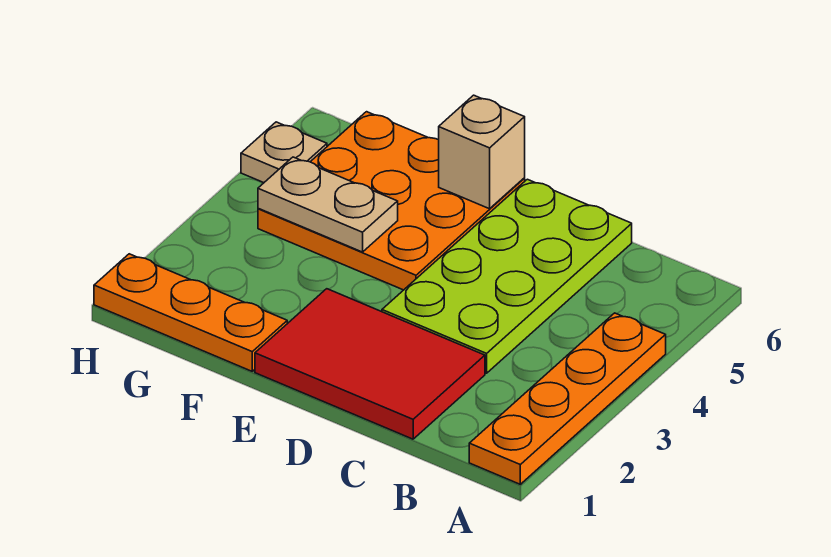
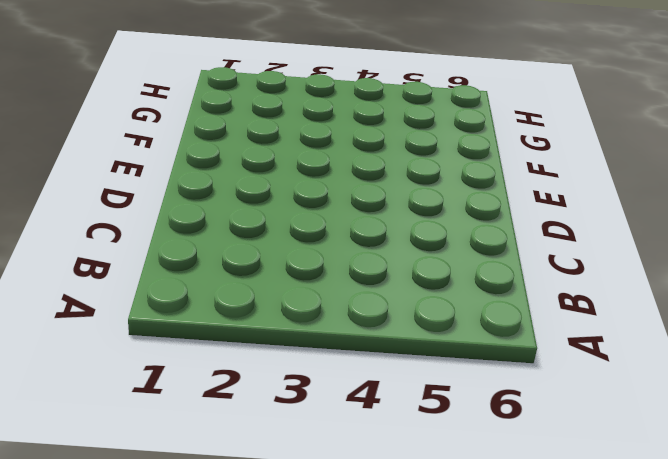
none -> orange plate A1:A4 level 1
none -> red tile C1:E2 level 1

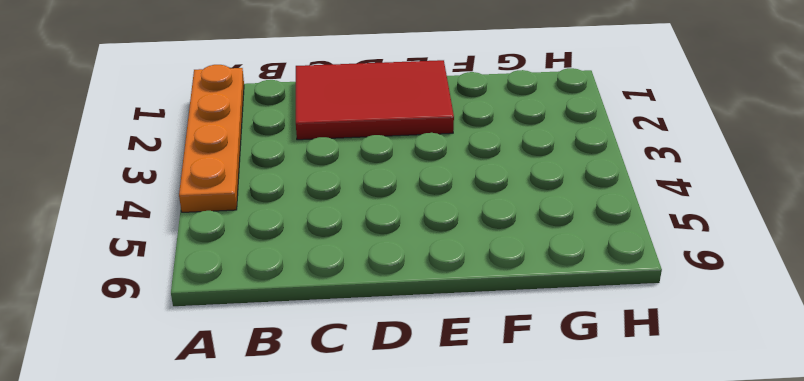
none -> lime plate C3:D6 level 1
none -> orange plate E4:G6 level 1

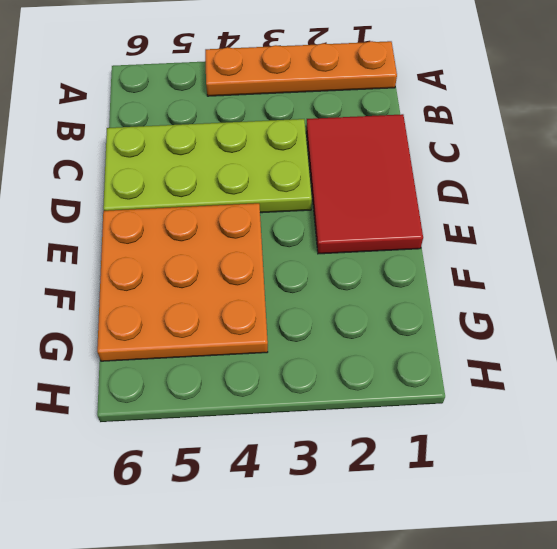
none -> orange plate F1:H1 level 1
none -> tan plate H5 level 1

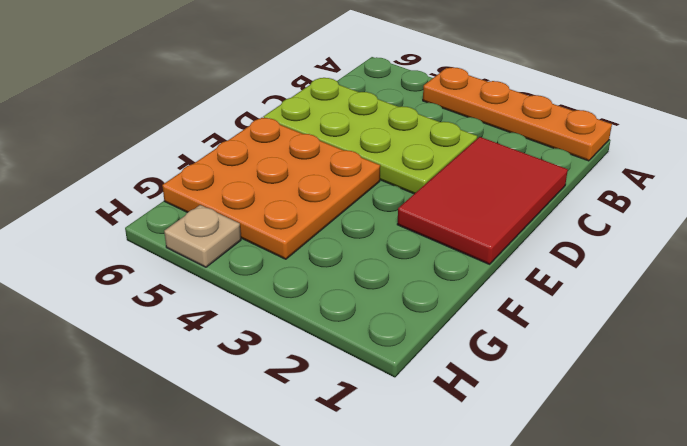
none -> orange plate F1:H1 level 1
none -> tan brick E6 level 2

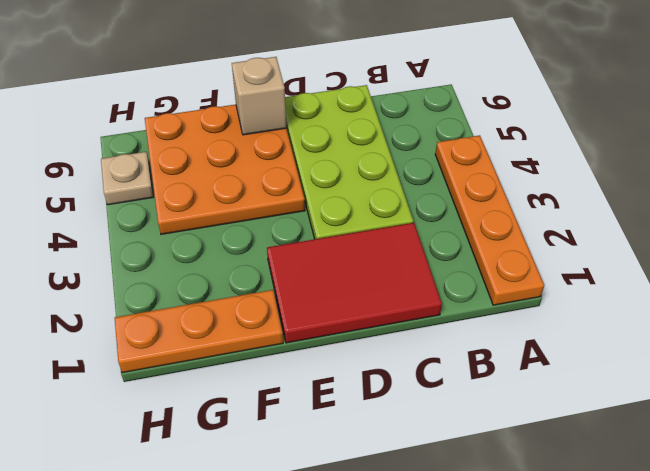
none -> tan plate F4:G4 level 2

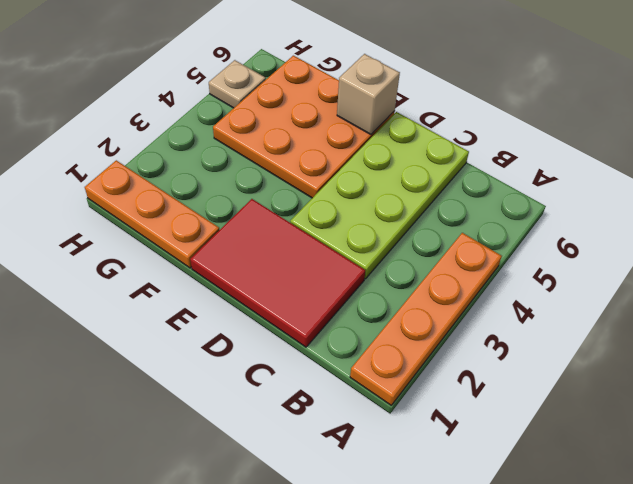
none -> tan plate F4:G4 level 2

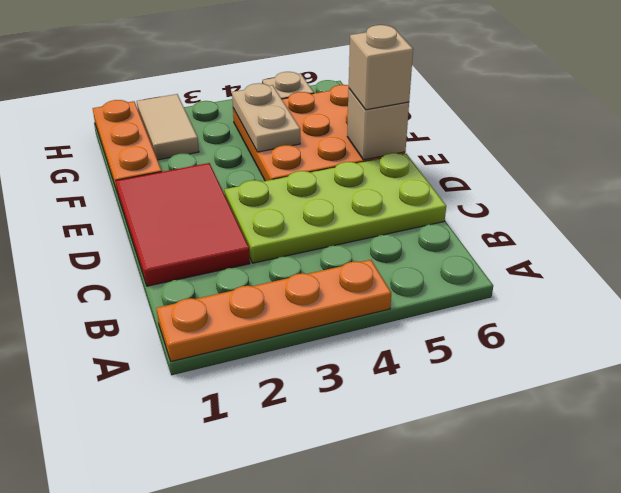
tan brick E6 level 3 -> none
tan tile G2:H2 level 1 -> none

